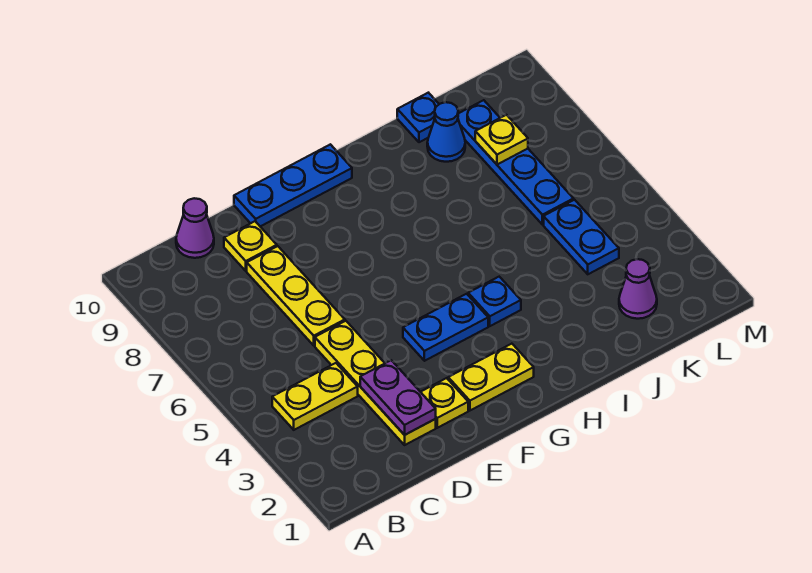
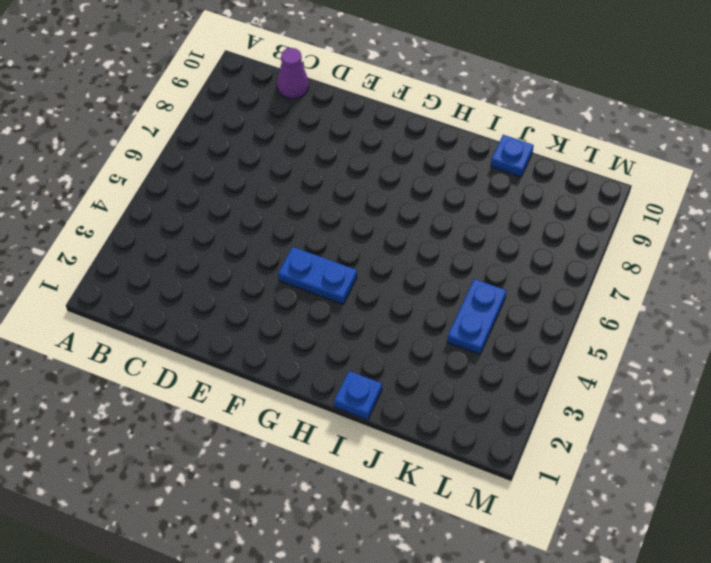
blue plate I1 level 1 -> blue plate H4 level 1
none -> yellow plate B4:C4 level 1
none -> yellow plate D2:D5 level 1
none -> yellow plate D6:D8 level 1

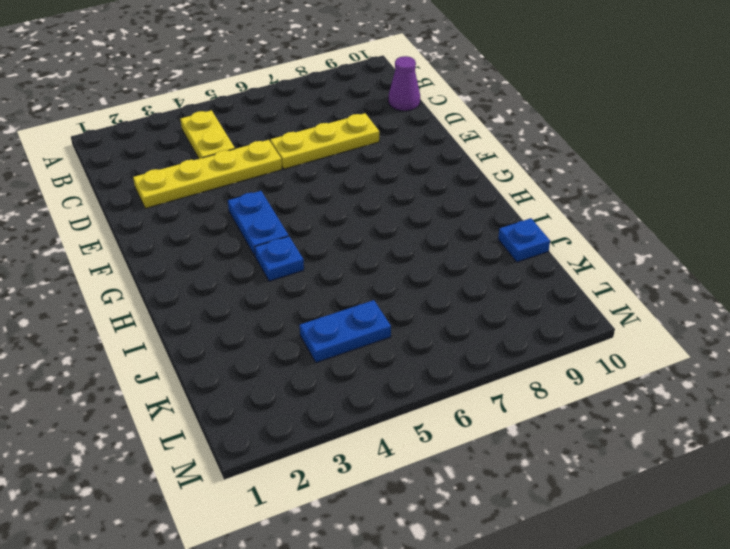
none -> yellow plate D9 level 1
none -> yellow plate E2 level 1
none -> blue plate E10:G10 level 1

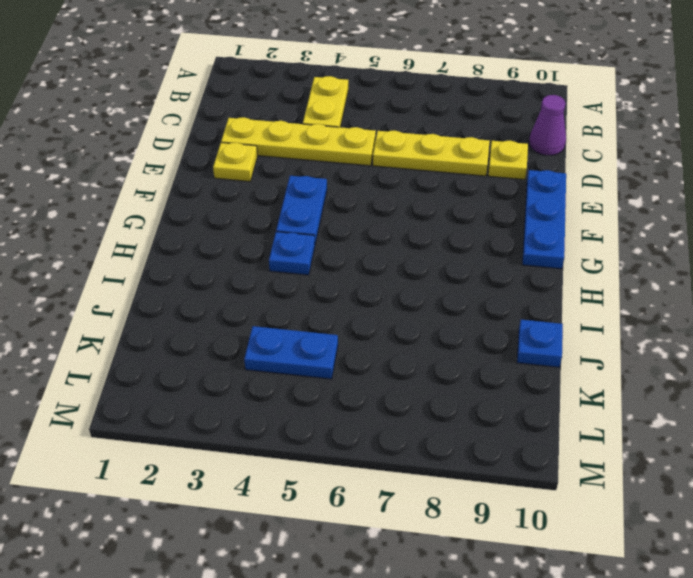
none -> yellow plate F2:G2 level 1
none -> blue cone J9 level 1
none -> purple cone K2 level 1

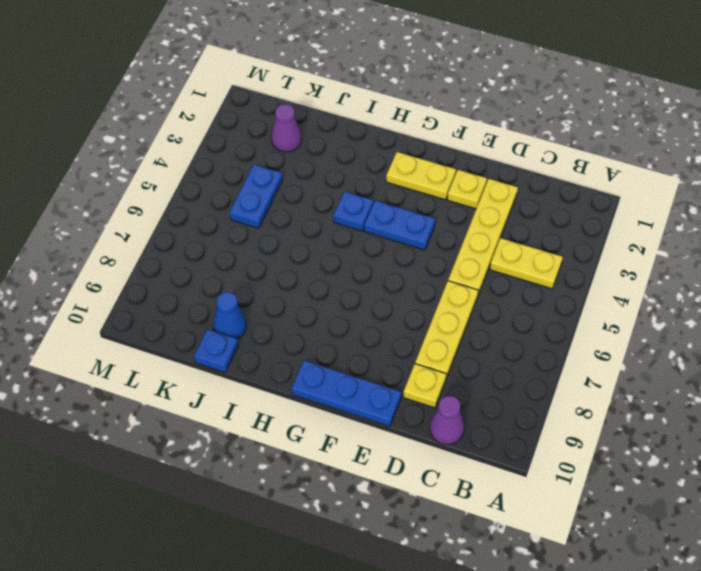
none -> blue plate K6:K9 level 1
none -> purple plate D2:D3 level 2
none -> yellow plate K8 level 2

